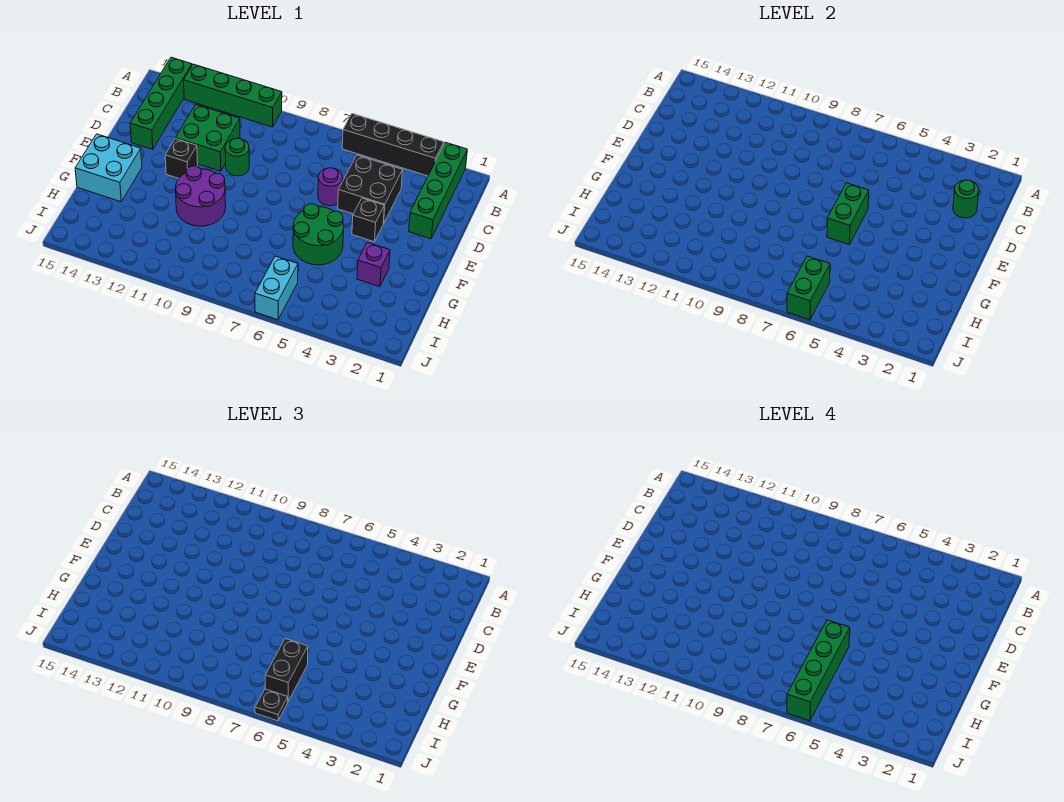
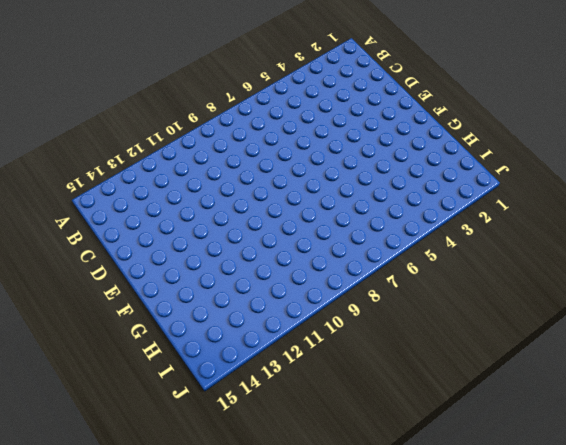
none -> green brick A2:D2 level 1
none -> black brick A3:A6 level 1
none -> green brick A10:A13 level 1

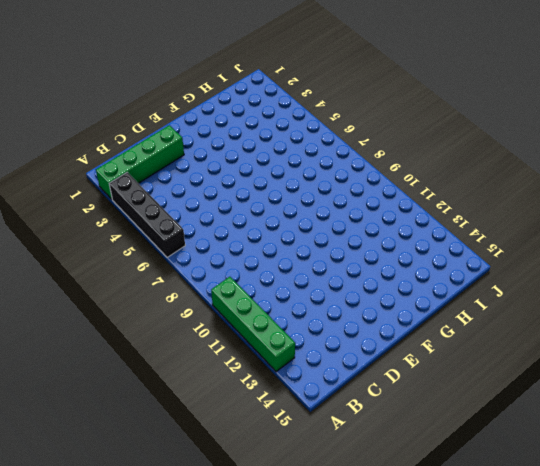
none -> green brick A14:D14 level 1
none -> black brick C4:D5 level 1
none -> green brick C11:D12 level 1

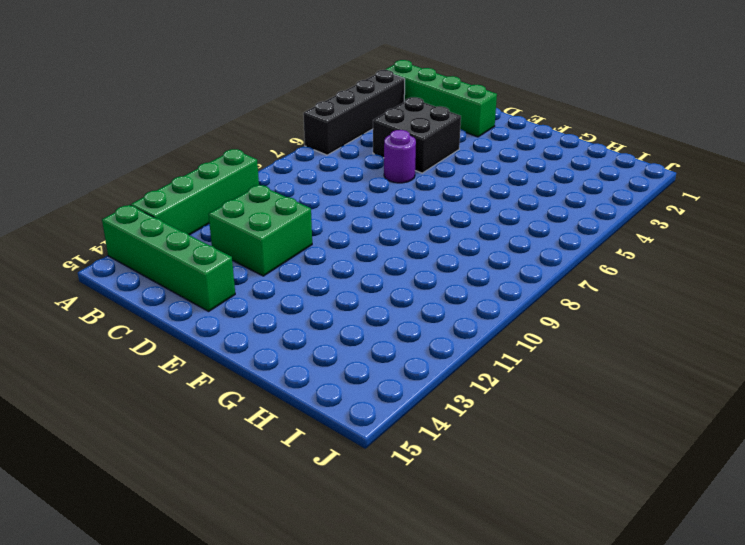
none -> green round brick D10 level 1
none -> black brick E4 level 1
none -> black brick E12 level 1

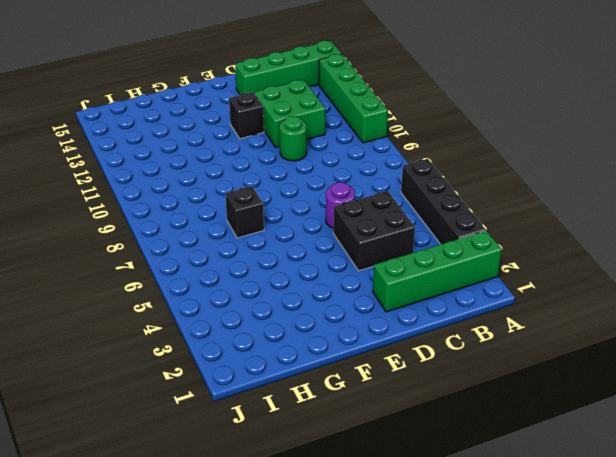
black brick G7 level 1 -> black brick E4 level 1
none -> green round brick F5:G6 level 1
none -> purple round brick F10:G11 level 1
none -> cyan brick F14:G15 level 1

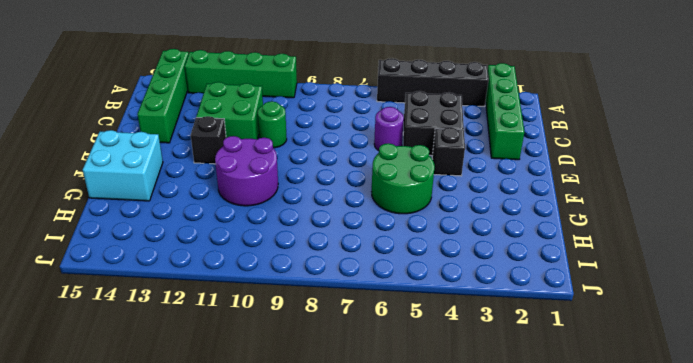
none -> purple brick G3 level 1
none -> cyan brick I6:J6 level 1
none -> green round brick C2 level 2

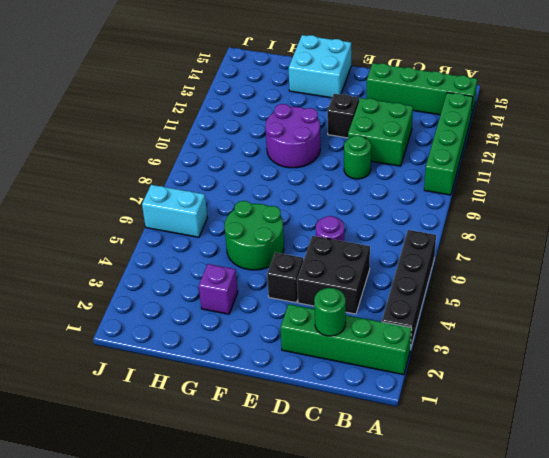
none -> green brick E6:F6 level 2
none -> green brick I6:J6 level 2
none -> black brick H6:I6 level 3

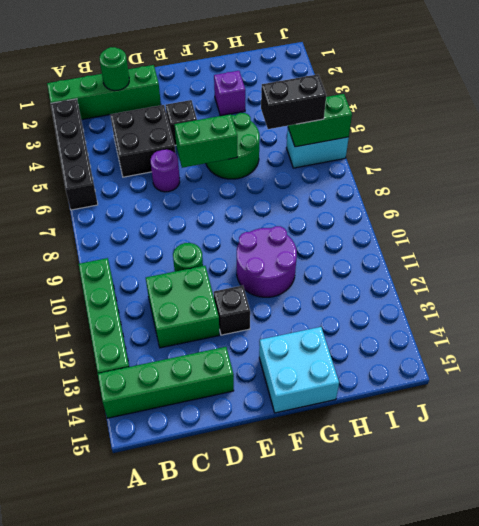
none -> black plate J6 level 3
none -> green brick G6:J6 level 4

